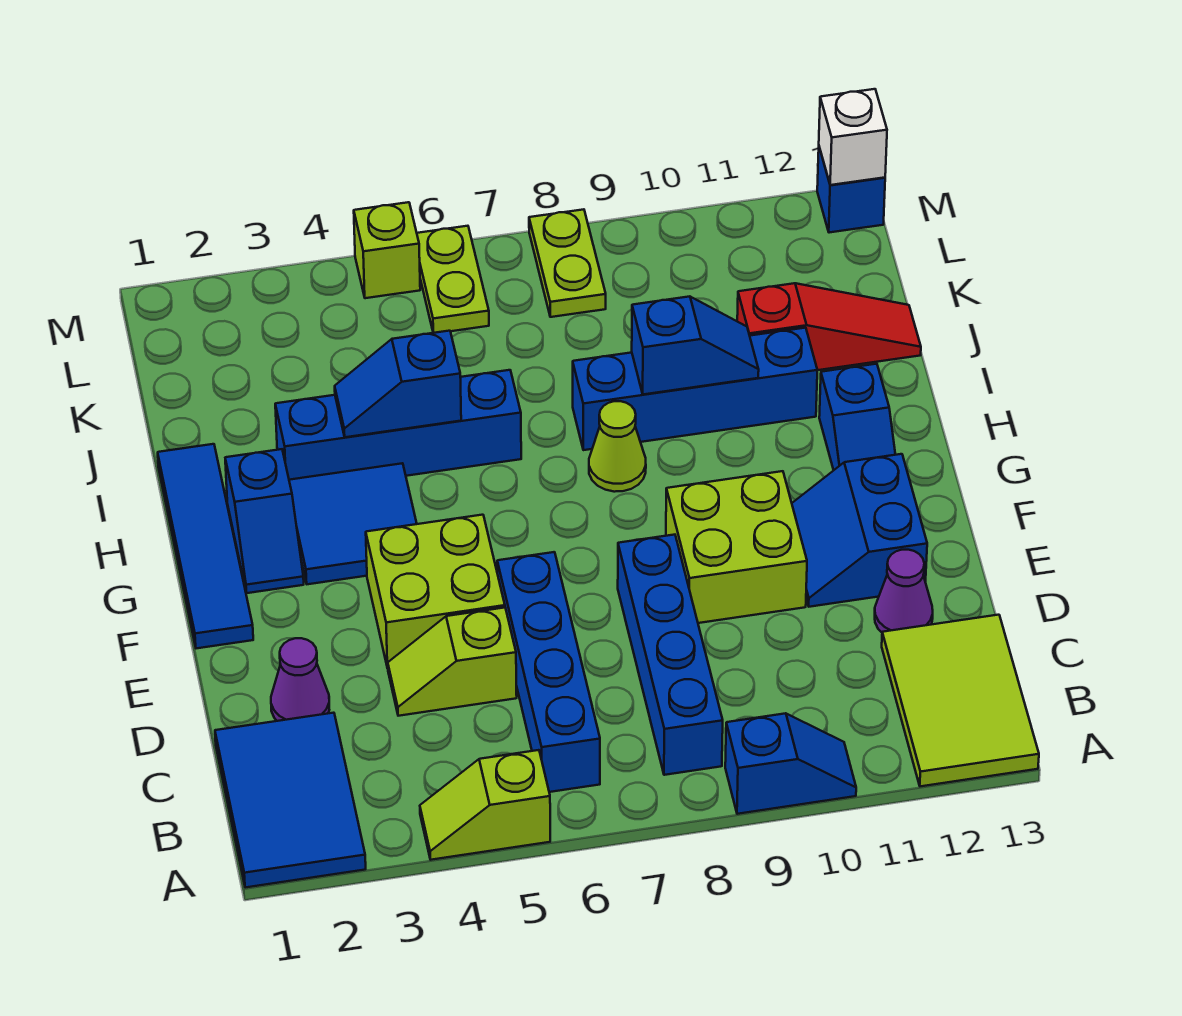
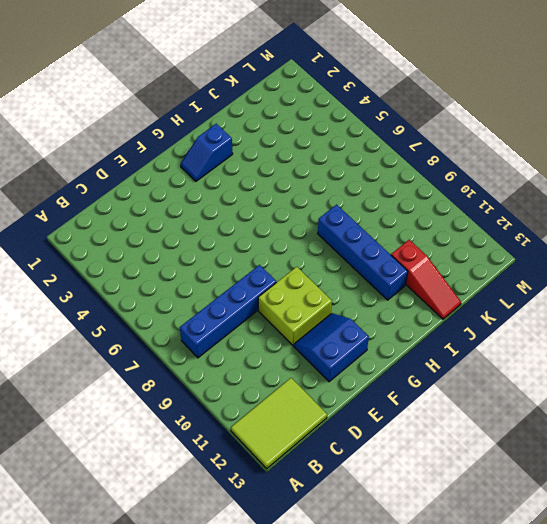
none -> blue tile A1:C2 level 1
none -> lime slope A4:A5 level 1 top 5
none -> blue slope A9:A10 level 1 top 9

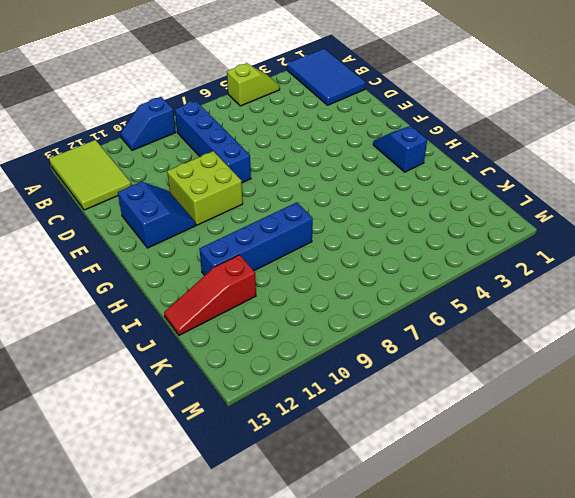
none -> blue brick B6:E6 level 1
none -> purple cone D2 level 1
none -> lime slope D4:D5 level 1 top 5

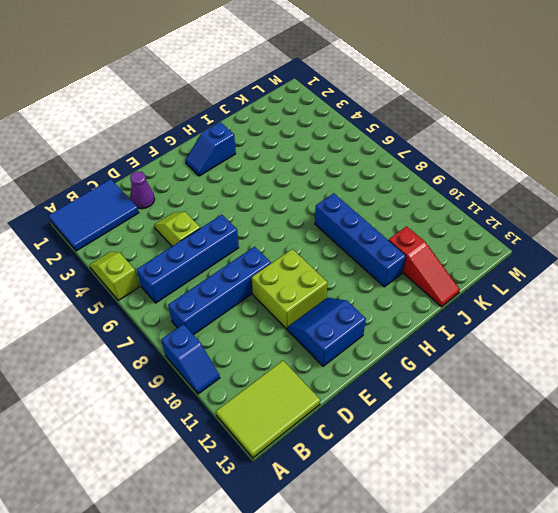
none -> purple cone D12 level 1
none -> lime brick E4:F5 level 1
none -> blue tile F1:I1 level 1

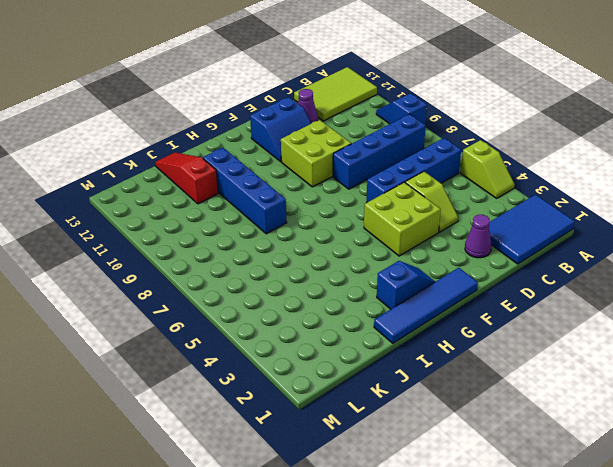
none -> blue tile G3:H4 level 1
none -> blue slope G12:H12 level 1 top H
none -> lime cone H8 level 1

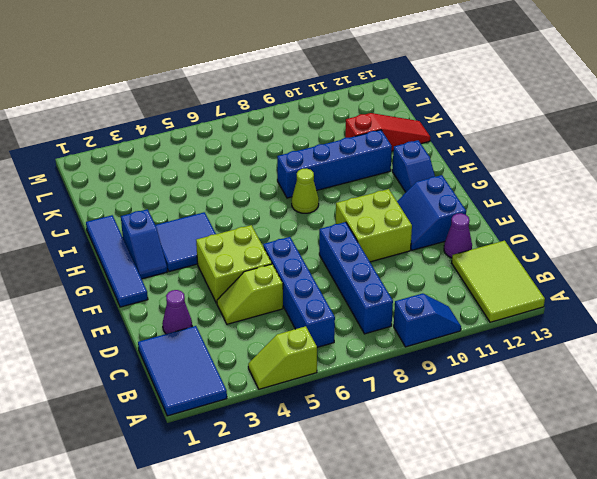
none -> blue brick I3:I6 level 1
none -> lime plate L6:M6 level 1
none -> lime plate L8:M8 level 1

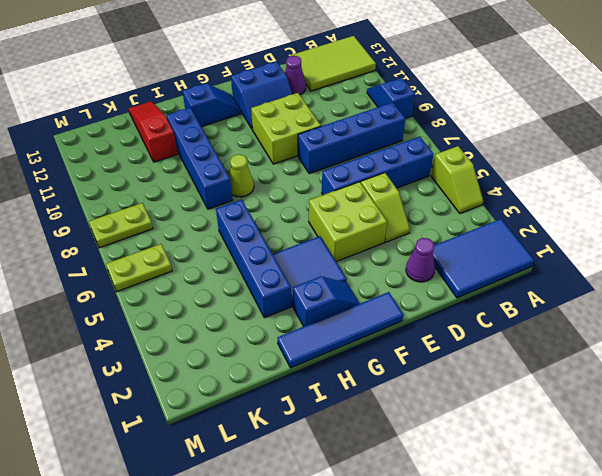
none -> lime brick M5 level 1
none -> blue brick M13 level 1
none -> blue slope I4:I5 level 2 top 5

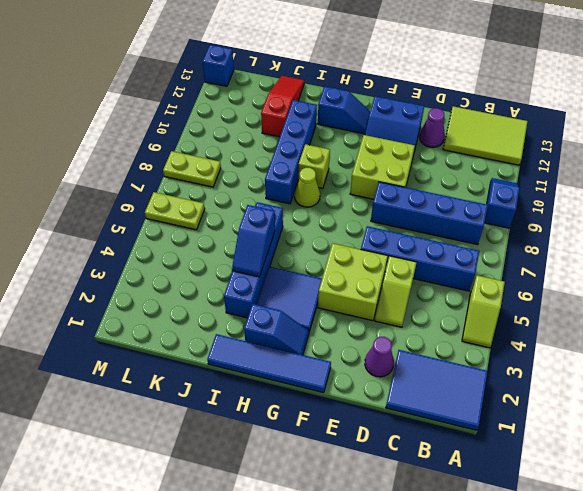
lime brick H9 level 1 -> lime brick M5 level 1
none -> blue slope I9:I10 level 2 top 9
none -> white brick M13 level 2

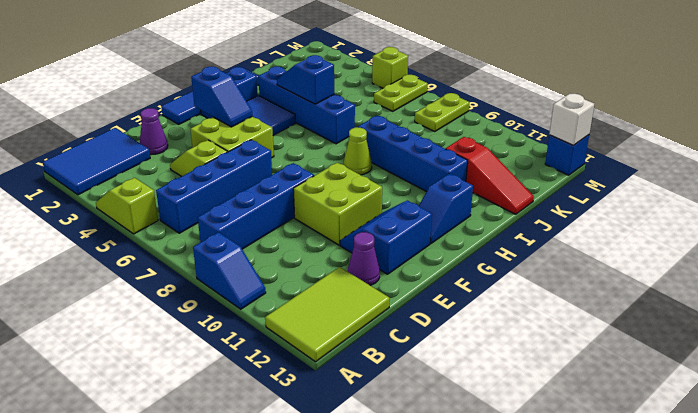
blue slope F3:F4 level 2 top 3 -> blue slope I9:I10 level 2 top 9

